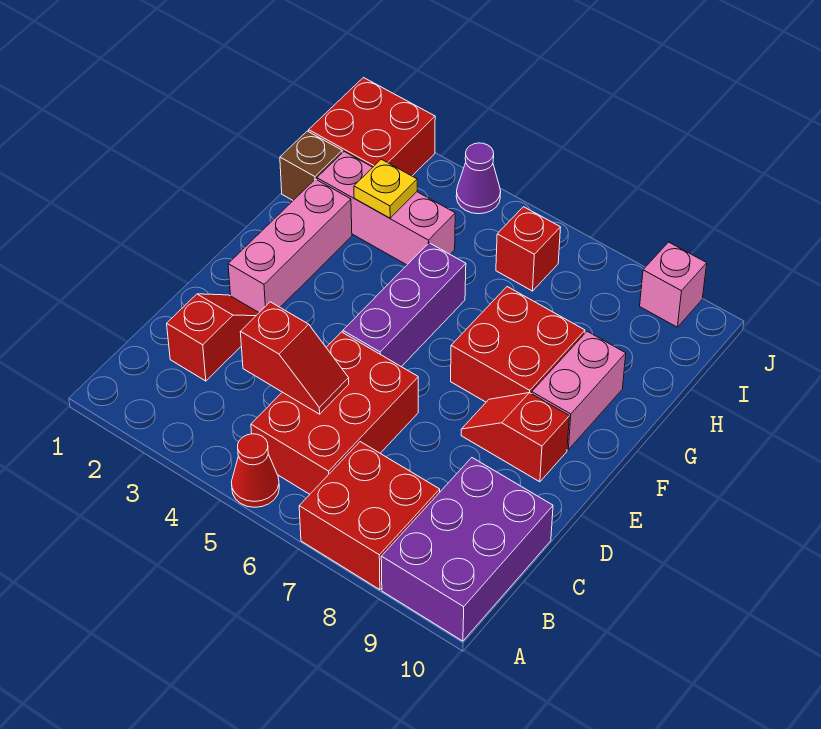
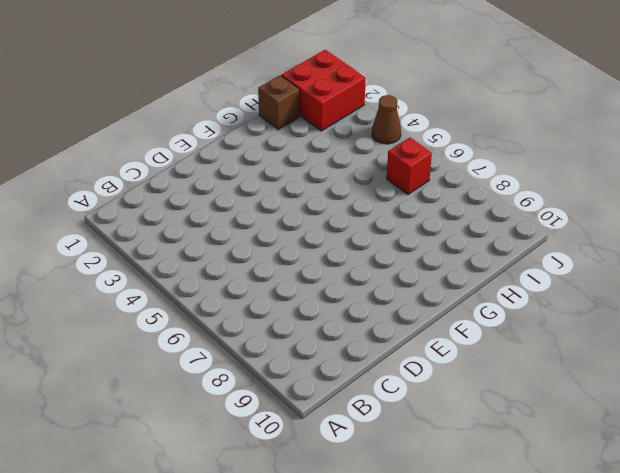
brown cone J4 level 1 -> purple cone J4 level 1
none -> red cone A5 level 1
none -> red brick A7:B8 level 1
none -> purple brick A9:C10 level 1

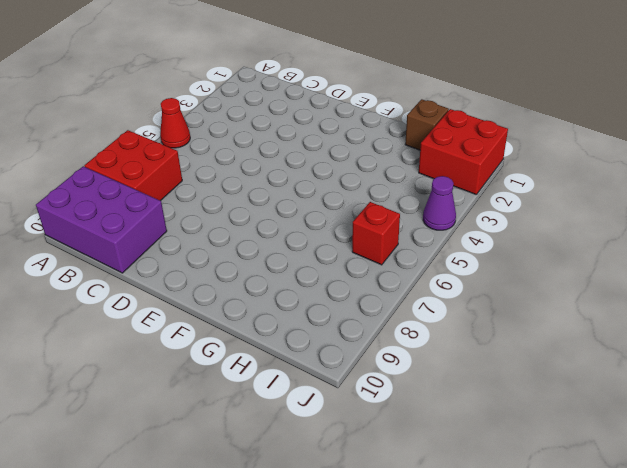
none -> red brick B5:D6 level 1
none -> red slope C2:D2 level 1 top C
none -> pink brick E2:G2 level 1

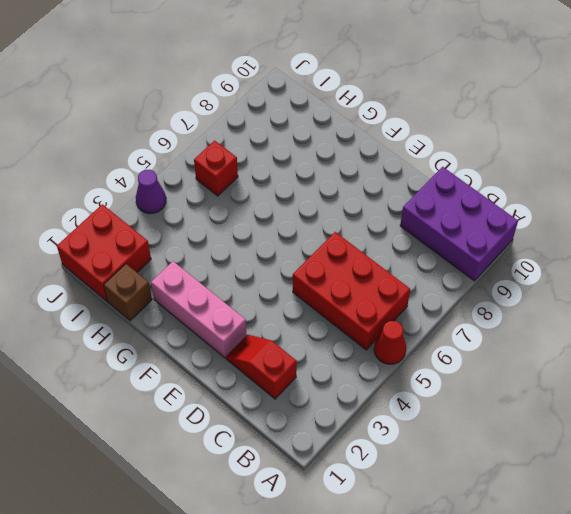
none -> red brick A7:B8 level 1
none -> purple brick E5:G5 level 1
none -> red slope E8:E9 level 1 top 9

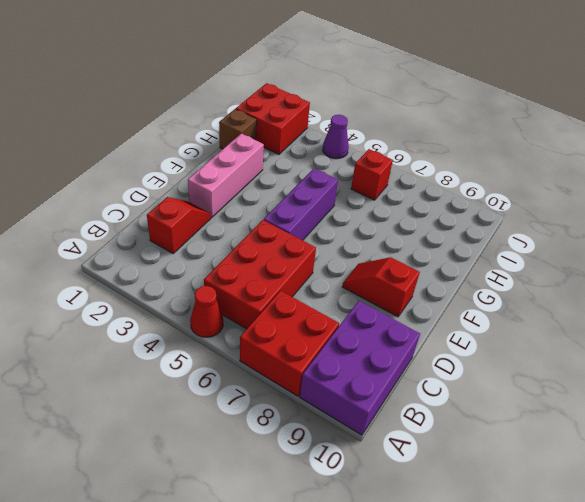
none -> red brick F7:G8 level 1
none -> pink brick F9:G9 level 1
none -> pink brick H2:H4 level 1

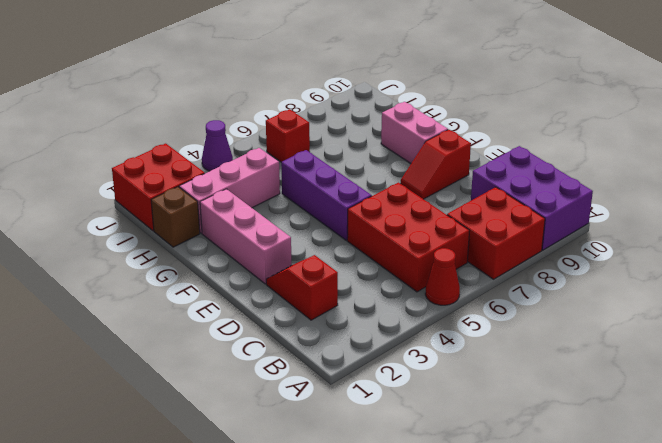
none -> red brick F7:G8 level 1
none -> pink brick J9 level 1
none -> red slope C4:C5 level 2 top 4

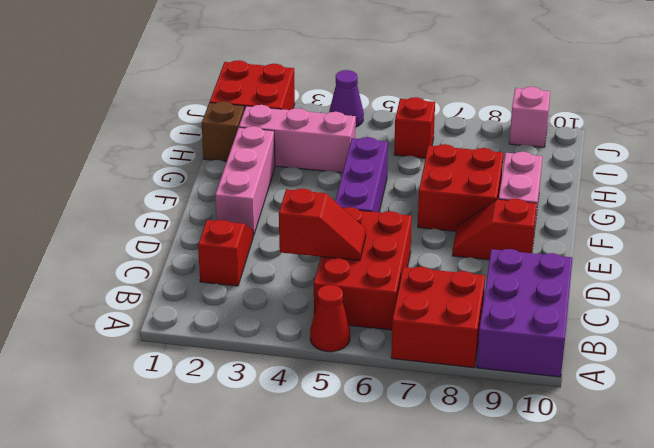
none -> yellow plate H3 level 2

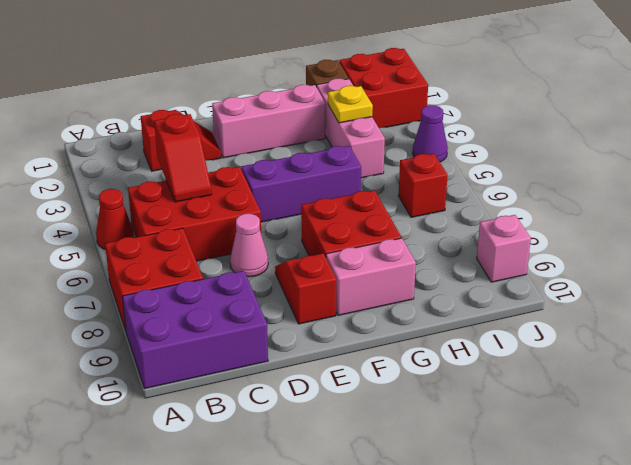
pink cone D7 level 1 -> none

